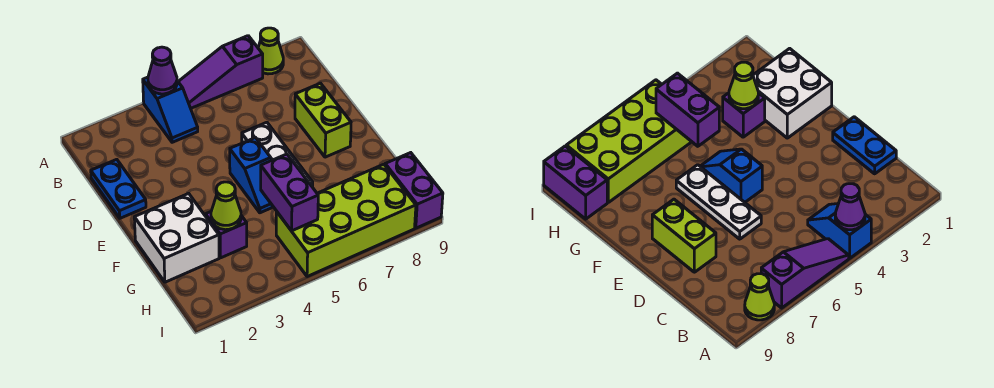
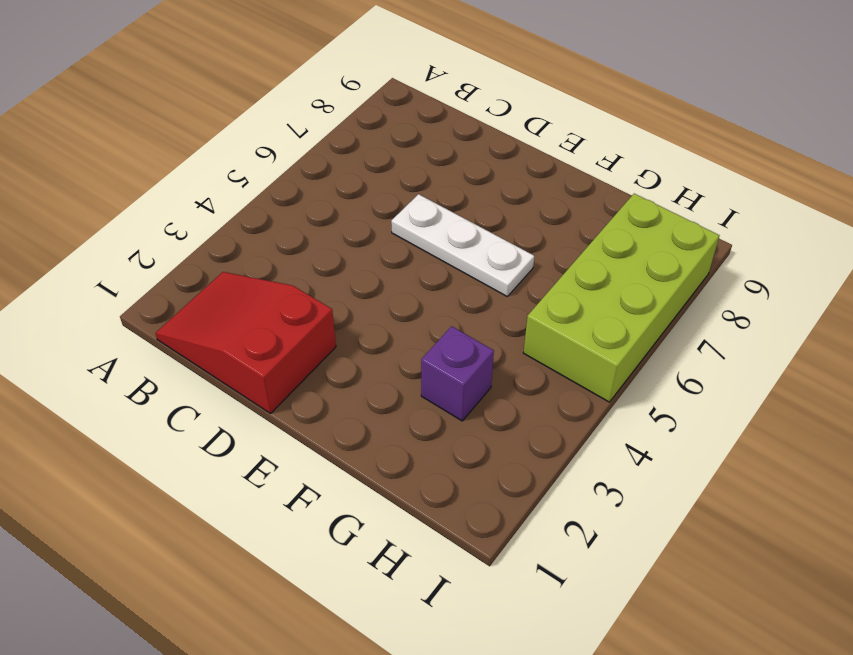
red slope B1:D2 level 1 top D -> blue plate C1:D1 level 1
none -> blue slope A4:B4 level 1 top A
none -> purple slope A5:A7 level 1 top 7
none -> lime cone A8 level 1

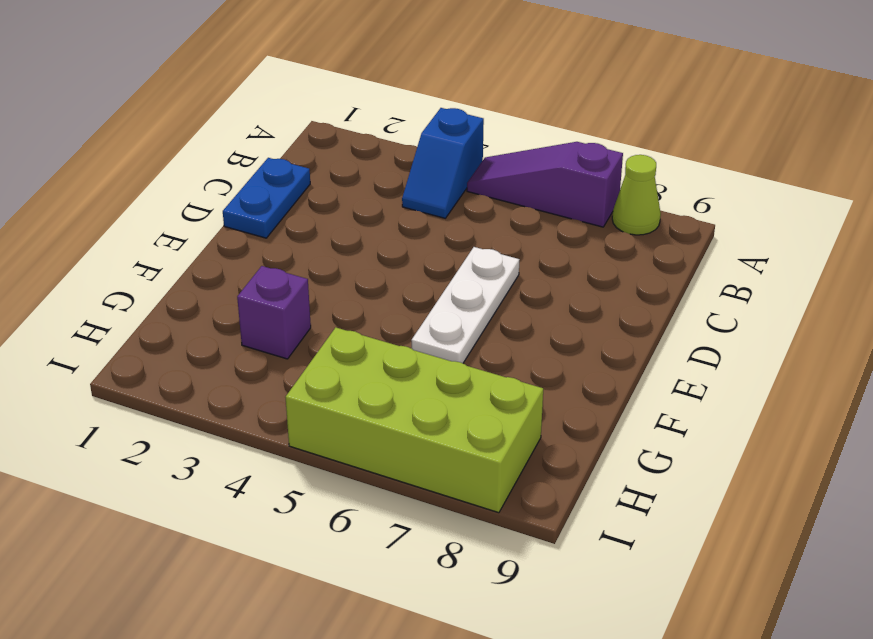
none -> lime brick D8:E8 level 1
none -> blue slope E5:F5 level 1 top E
none -> white brick F1:G2 level 1

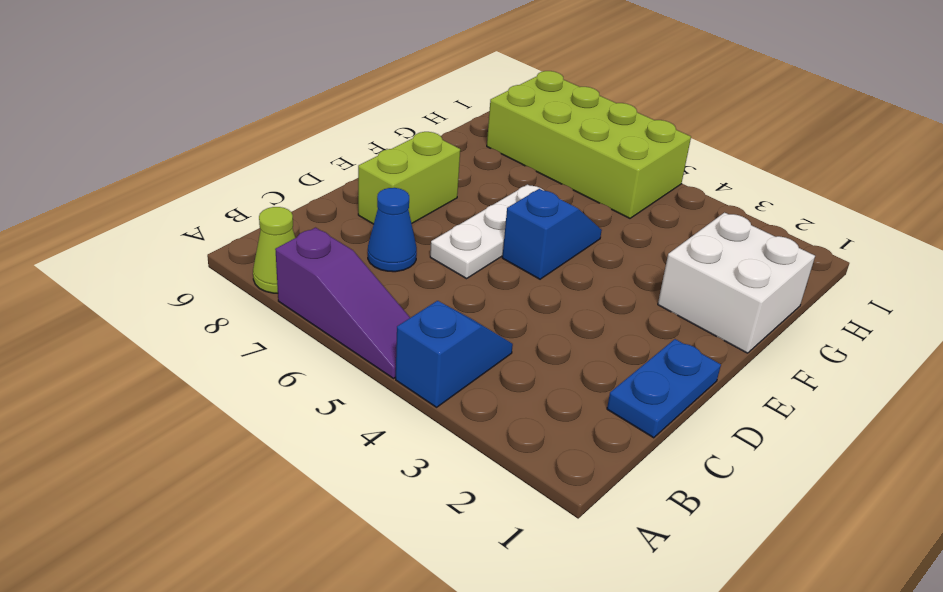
blue cone C7 level 1 -> none
none -> purple brick G3 level 1
none -> purple brick H9:I9 level 1
none -> purple cone A4 level 2

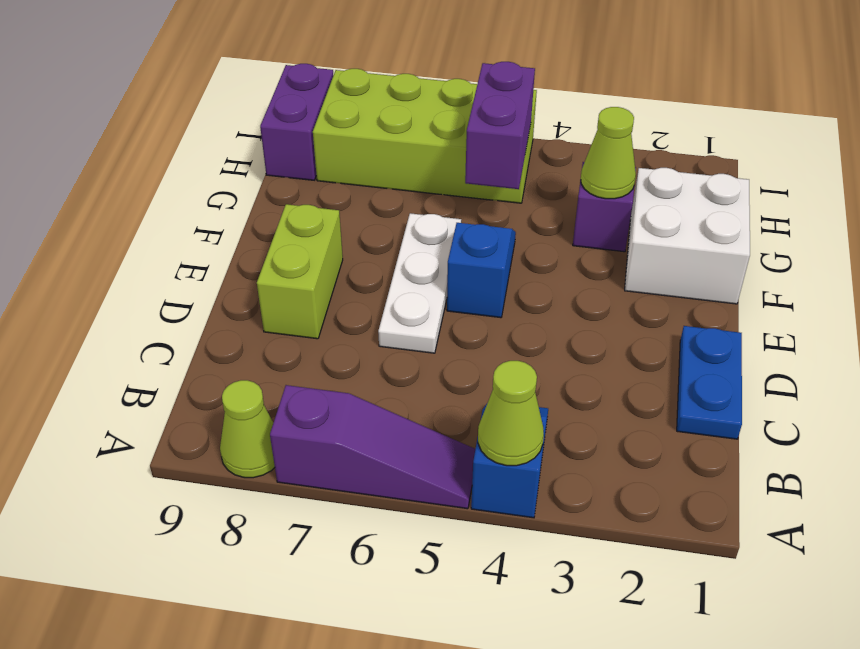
lime cone A4 level 2 -> purple cone A4 level 2

